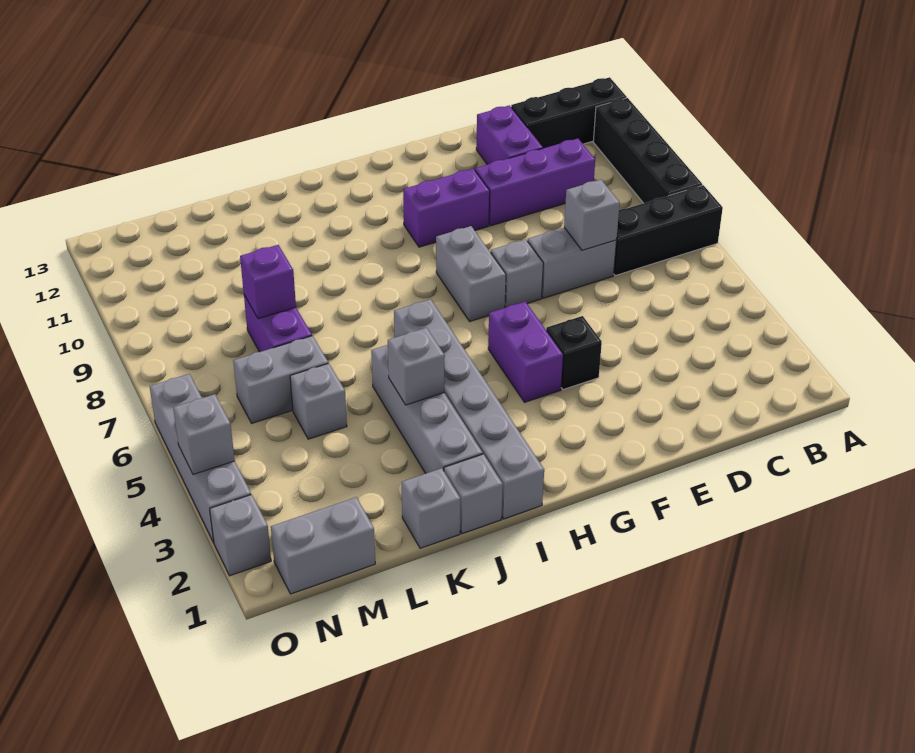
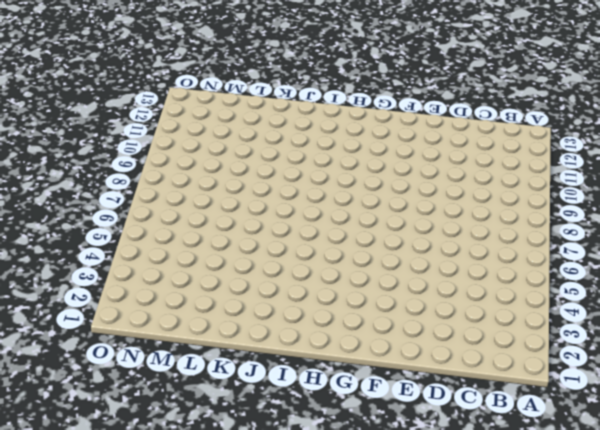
none -> black brick A7:C7 level 1
none -> black brick A8:A11 level 1
none -> black brick A12:C12 level 1

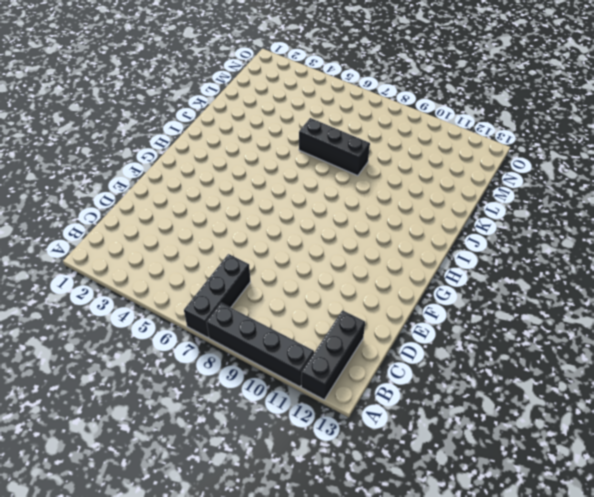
black brick K6:K8 level 1 -> none
none -> purple brick C10:E10 level 1
none -> grey brick D7:E7 level 1
none -> purple brick D11:D12 level 1

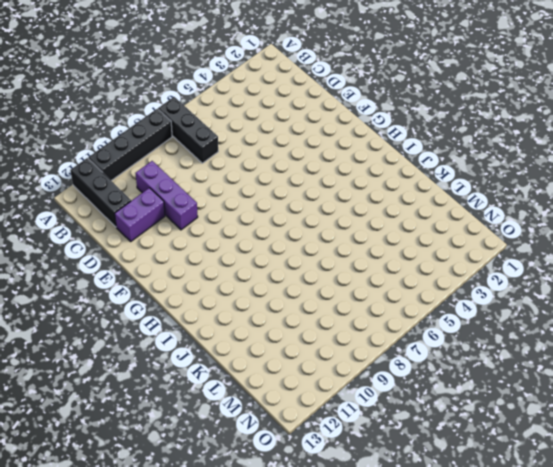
none -> grey brick D7:E7 level 1
none -> black brick F4 level 1
none -> grey brick F7 level 1

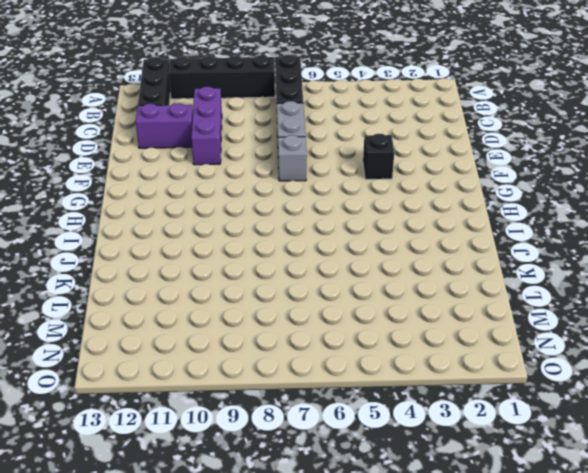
none -> purple brick F10:G10 level 1
none -> purple brick G4:G5 level 1
none -> grey brick G7:G8 level 1

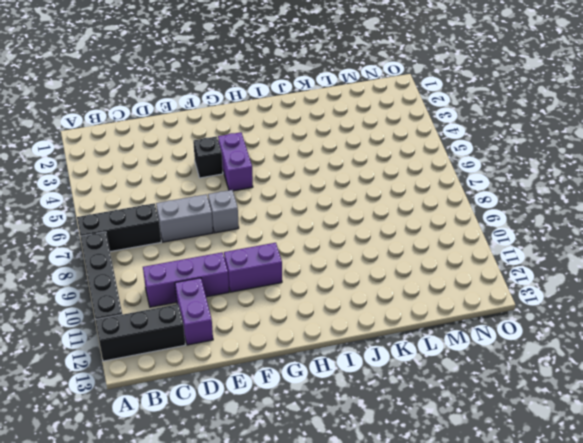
none -> grey brick G7:G8 level 1
none -> grey brick I1:I6 level 1
none -> grey brick J1 level 1

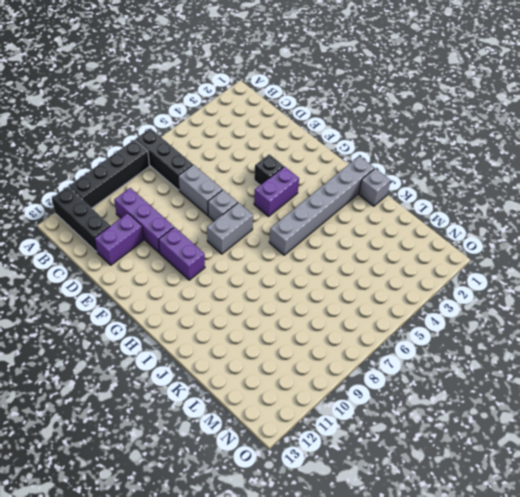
none -> grey brick J2:J5 level 1
none -> grey brick K1 level 1
none -> grey brick L5 level 1

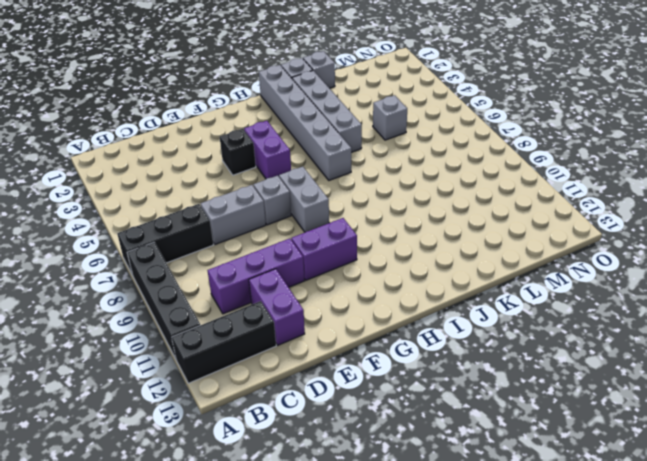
none -> grey brick L6:M6 level 1
none -> purple brick L7:L8 level 1
none -> grey brick M1:N1 level 1

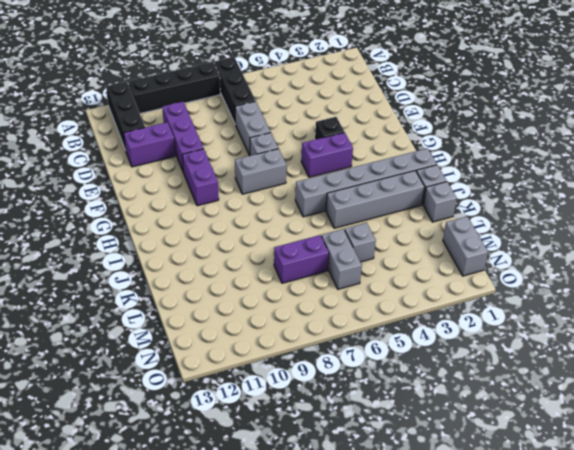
none -> grey brick O2 level 1
none -> grey brick O3:O6 level 1
none -> grey brick D7 level 2

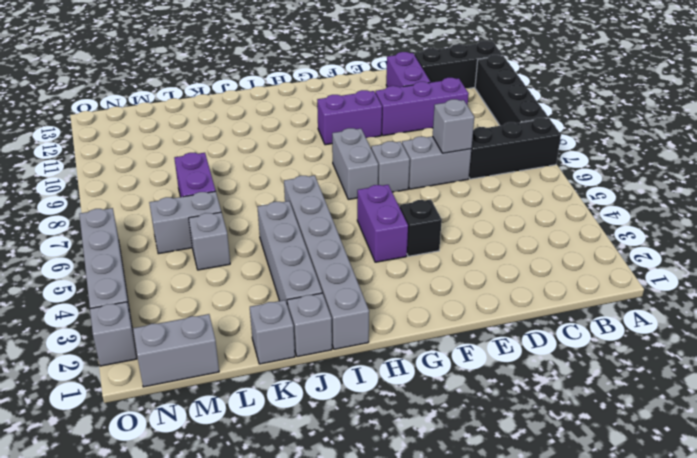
none -> grey brick J4 level 2
none -> purple brick L8 level 2
none -> grey brick O4 level 2

